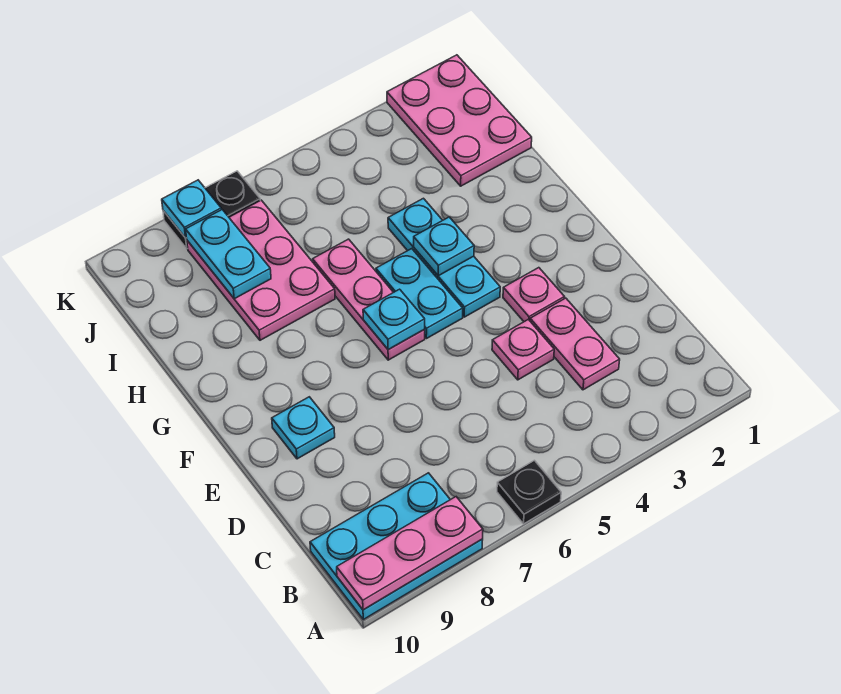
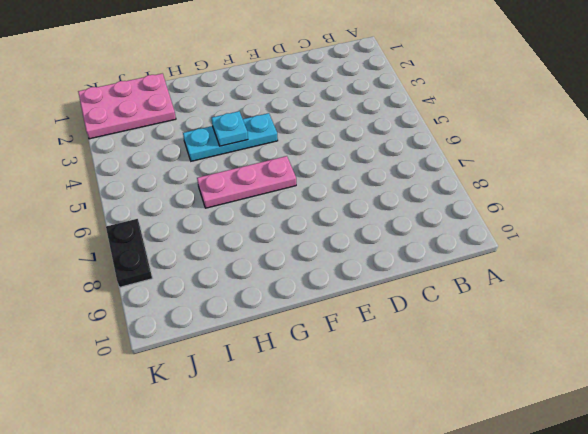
none -> black plate A6 level 1
none -> cyan plate A8:B10 level 1
none -> pink plate C3:D3 level 1

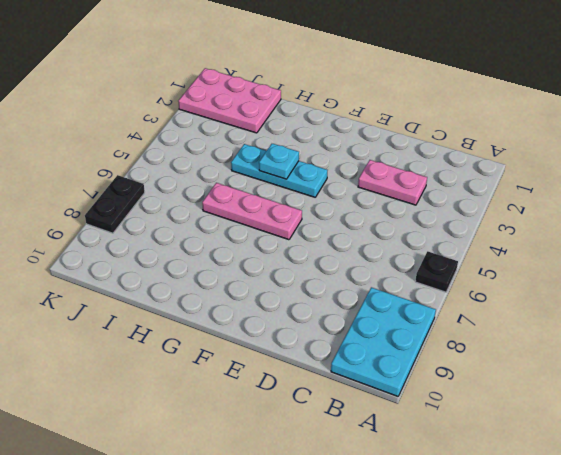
none -> pink plate D4 level 1
none -> pink plate E3 level 1
none -> cyan plate E9 level 1

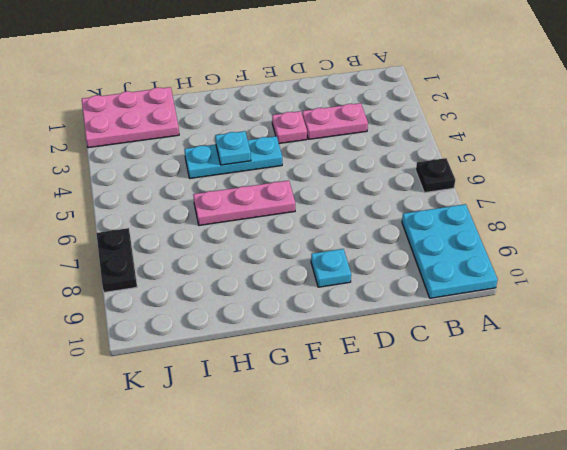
none -> pink plate D4 level 1
none -> cyan plate F5:G5 level 1
none -> pink plate H7:J8 level 1

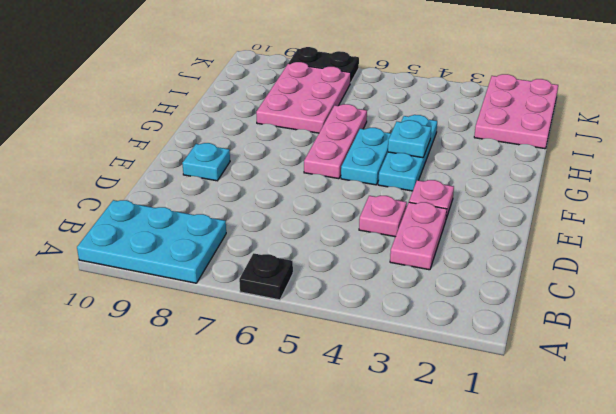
none -> pink plate A8:A10 level 2
none -> cyan plate F6 level 2
none -> cyan plate I8:J8 level 2

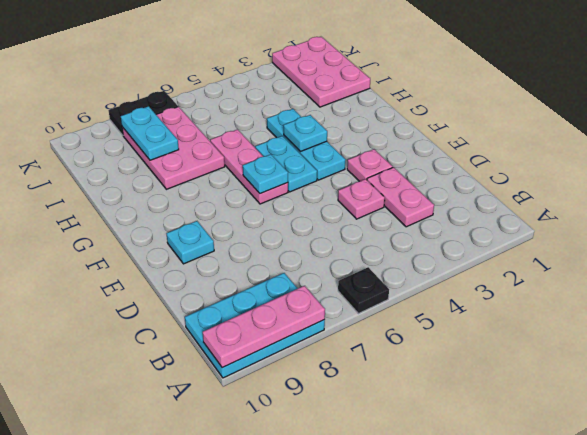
none -> cyan plate K8 level 2

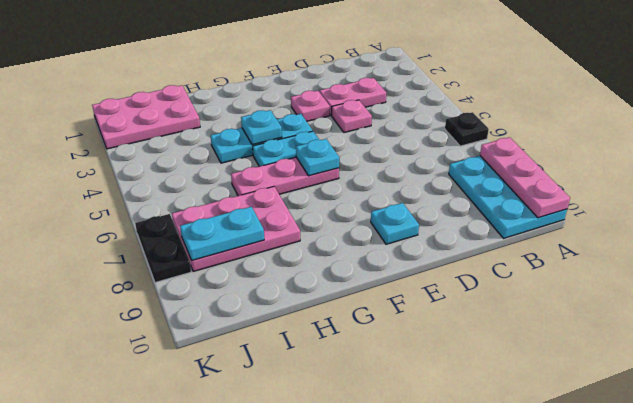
none -> cyan plate K8 level 2

